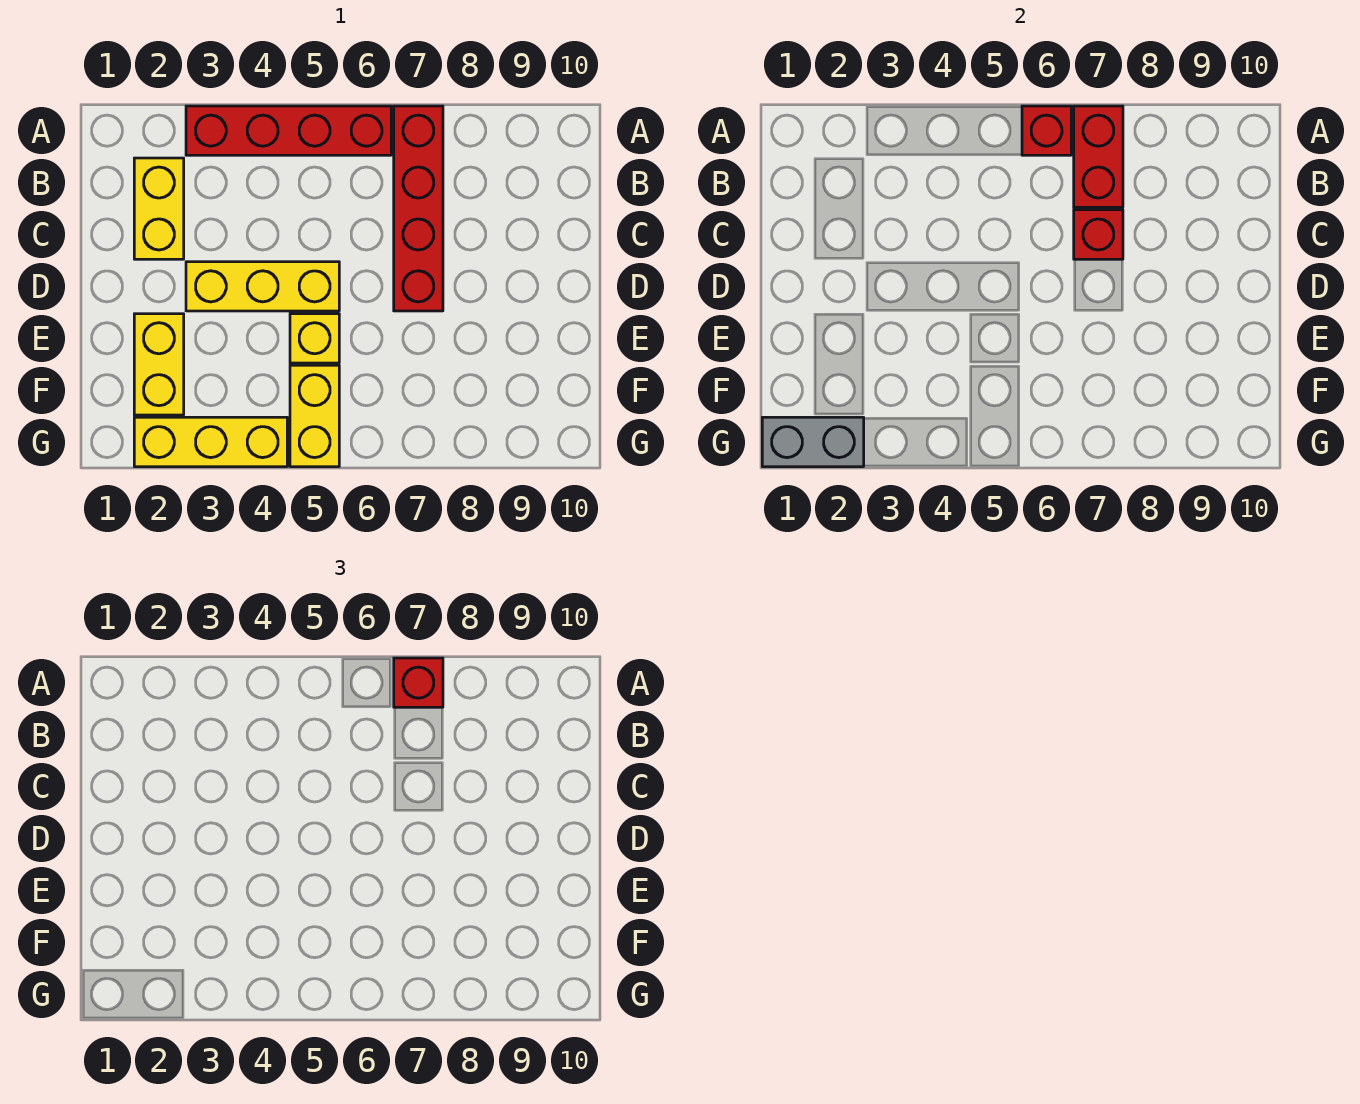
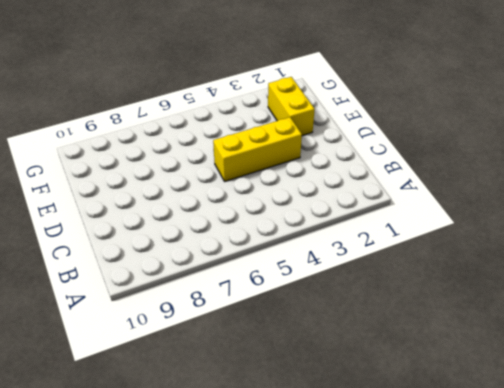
none -> red brick A3:A6 level 1
none -> red brick A7:D7 level 1
none -> yellow brick B2:C2 level 1

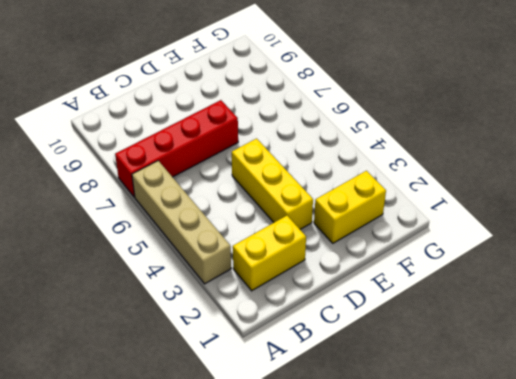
tan brick A3:A6 level 1 -> red brick A3:A6 level 1
none -> yellow brick E5 level 1
none -> yellow brick F5:G5 level 1
none -> yellow brick G2:G4 level 1

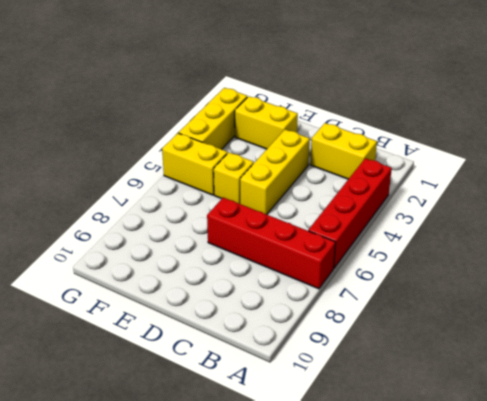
none -> red brick A6 level 2
none -> red brick A7:B7 level 2
none -> red brick C7 level 2

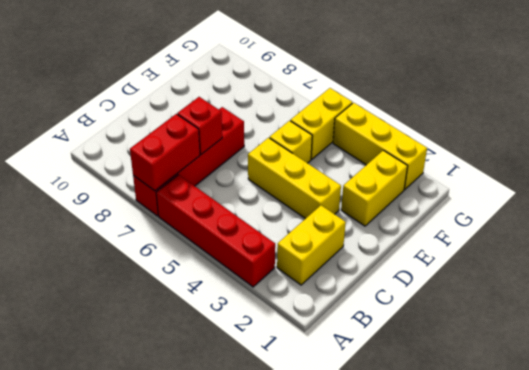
none -> red brick A6 level 2
none -> grey brick G1:G2 level 2
none -> red brick A7 level 3

